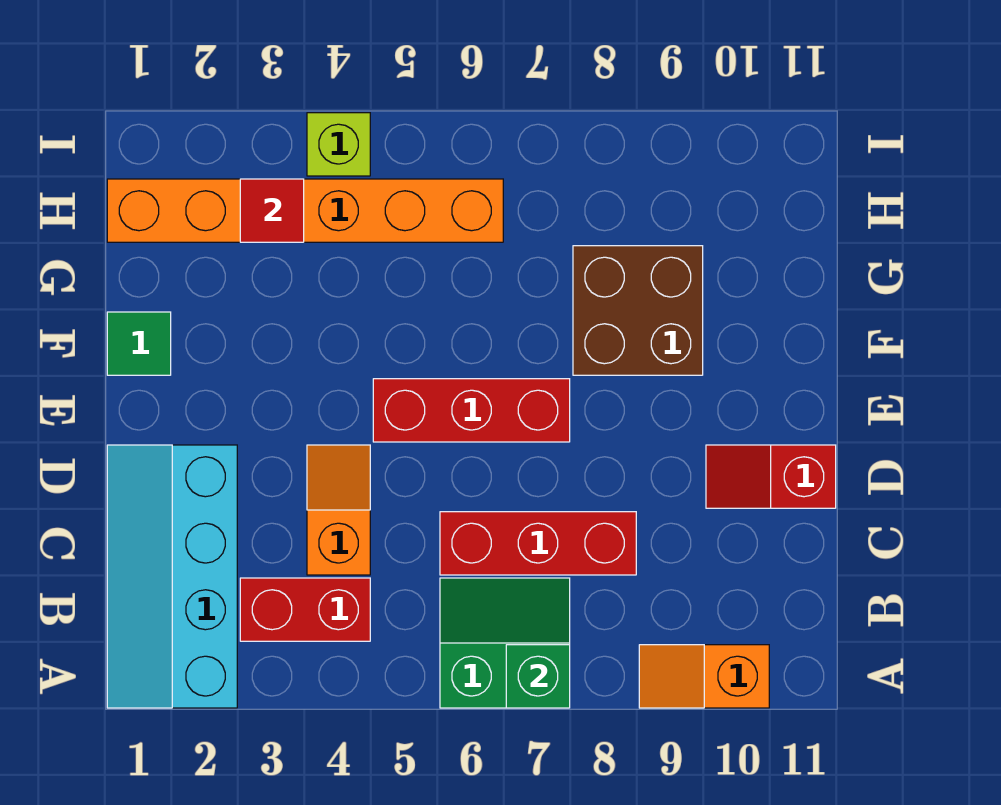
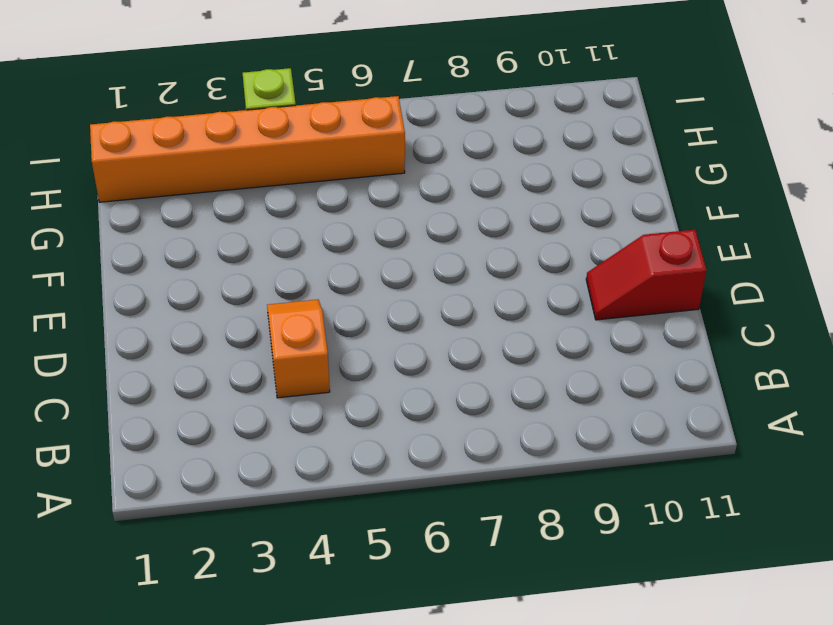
none -> cyan slope A1:D2 level 1 top 2
none -> green slope A6:B7 level 1 top A
none -> orange slope A9:A10 level 1 top 10

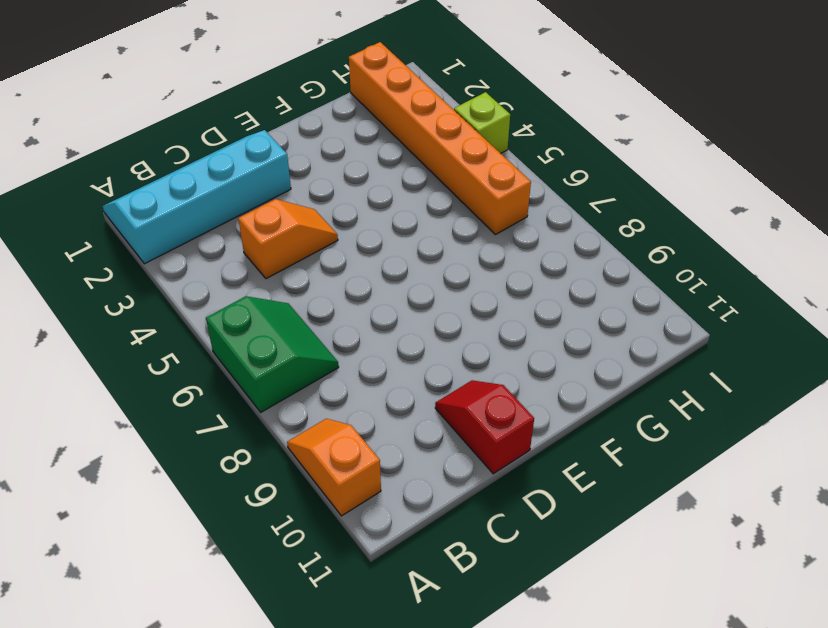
none -> red brick B3:B4 level 1
none -> red brick C6:C8 level 1
none -> red brick E5:E7 level 1

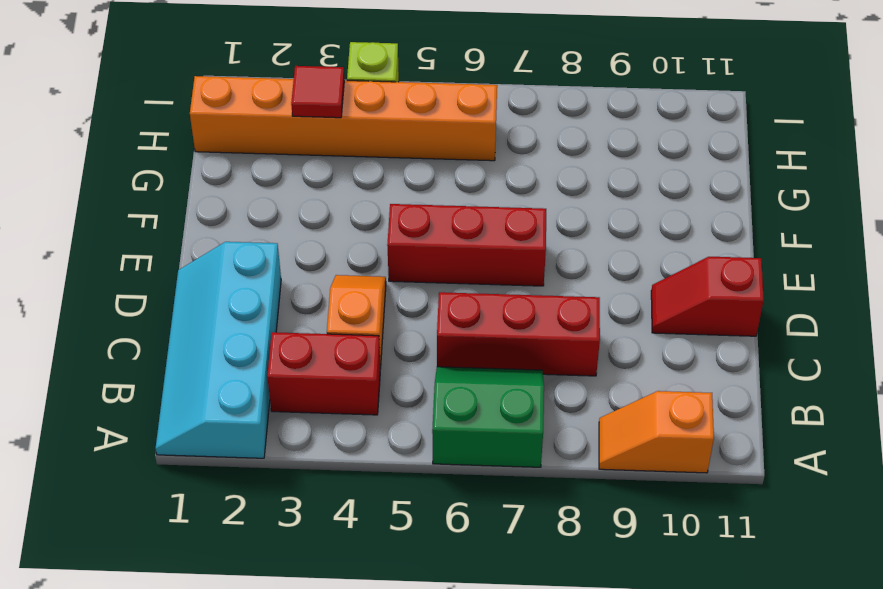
none -> green tile F1 level 1
none -> brown brick F8:G9 level 1
none -> green brick A7 level 2

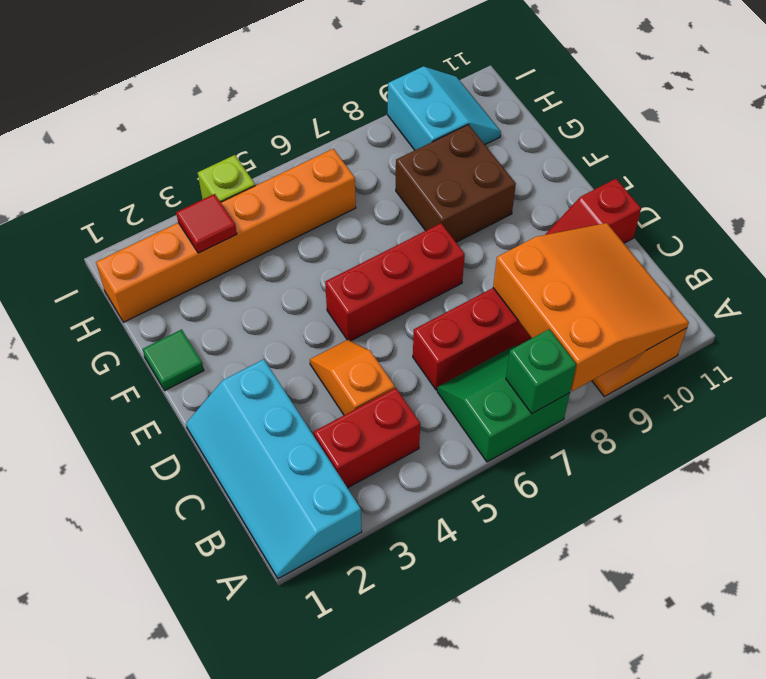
orange slope A8:C10 level 2 top 8 -> none
cyan slope H9:I10 level 1 top 9 -> none

